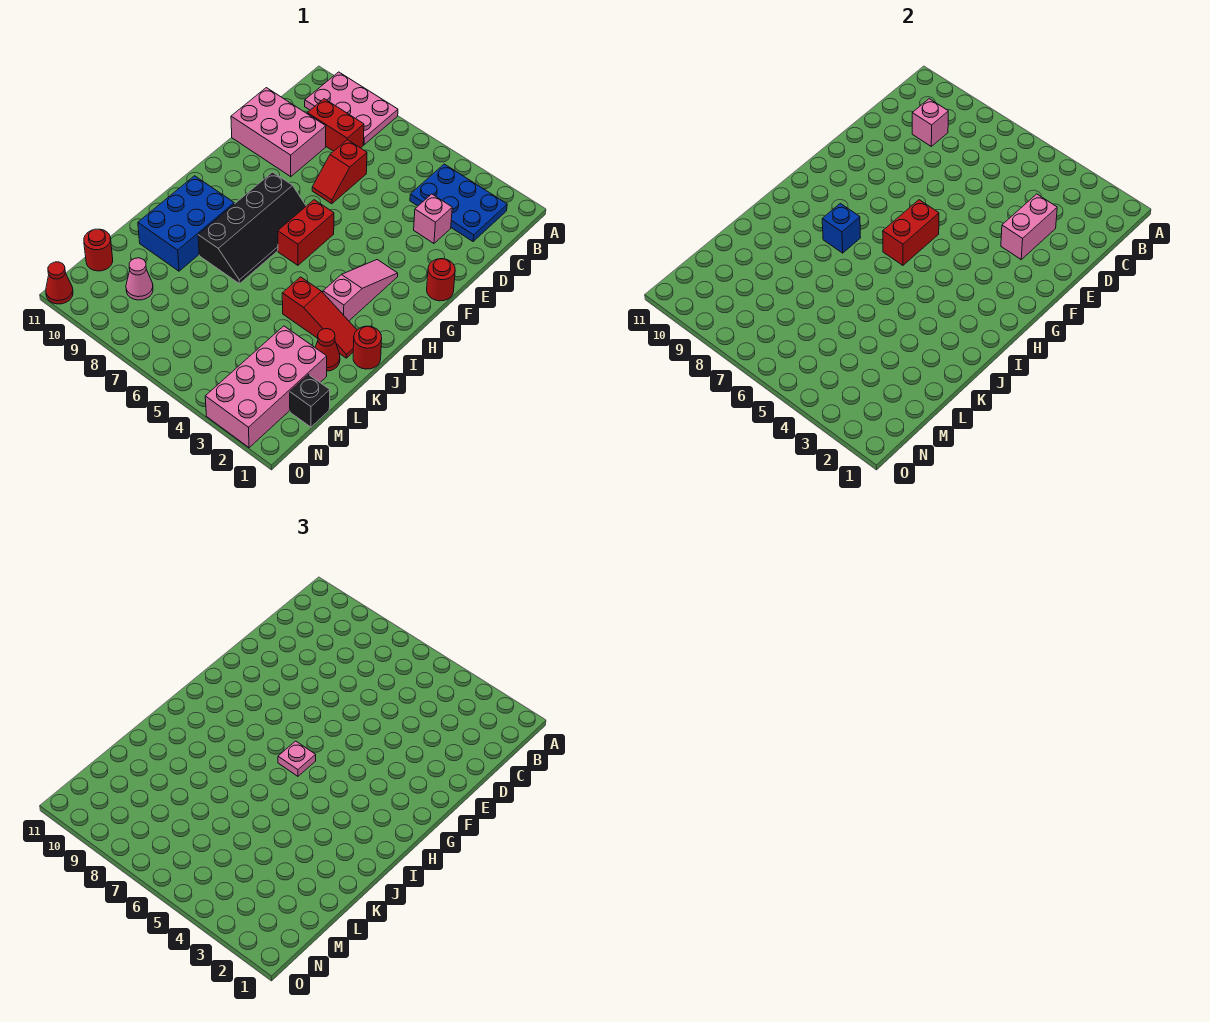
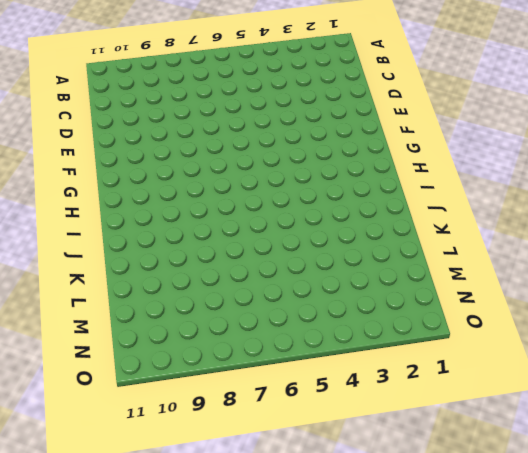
none -> pink plate A8:B10 level 1
none -> blue plate B2:C4 level 1
none -> red brick C8:C9 level 1

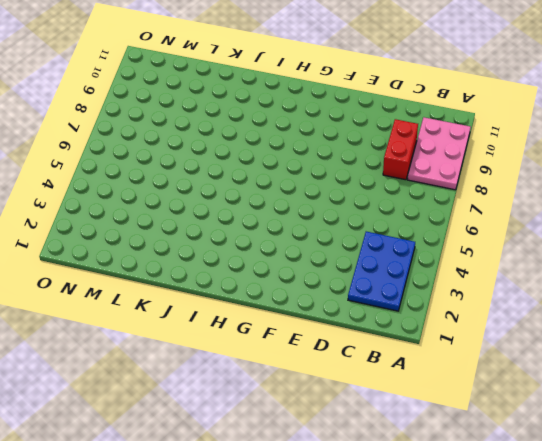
none -> pink brick D3 level 1
none -> red slope D7:E7 level 1 top D
none -> pink brick D9:E11 level 1

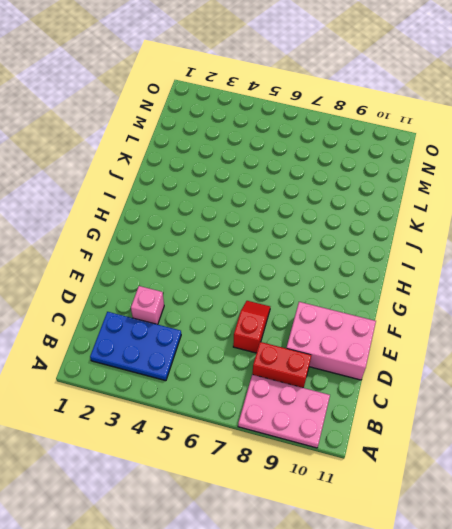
none -> red round brick F1 level 1
none -> pink slope G3:I3 level 1 top I
none -> red brick G6:H6 level 1

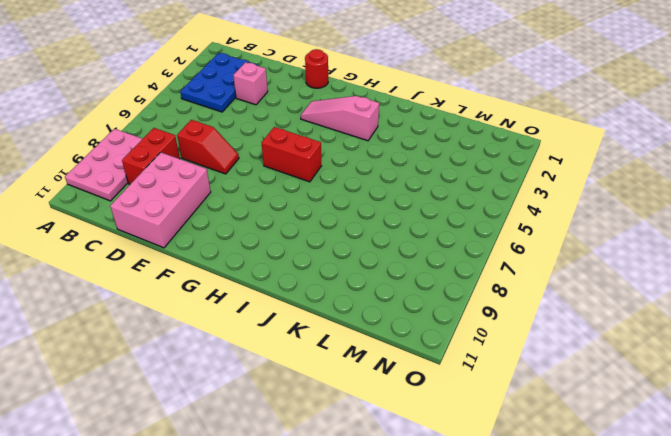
none -> black slope G7:J8 level 1 top 8
none -> blue brick I9:K10 level 1
none -> red round brick J1 level 1

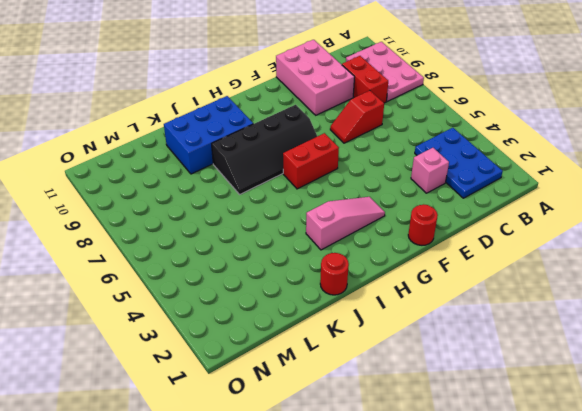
none -> red slope J2:J4 level 1 top 4
none -> red cone K2 level 1
none -> pink brick L2:O3 level 1

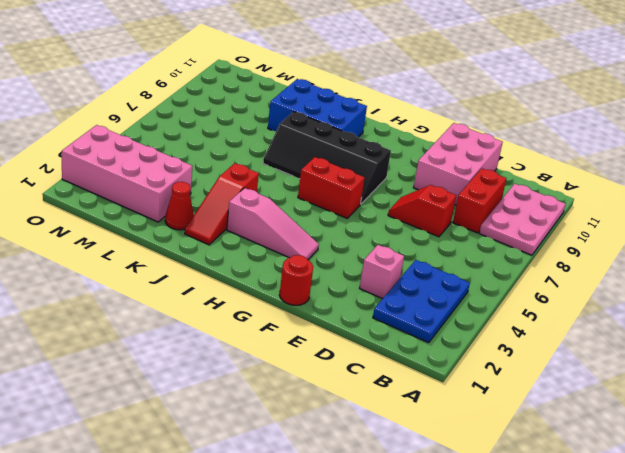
none -> red round brick J1 level 1
none -> black brick M1 level 1
none -> pink cone M9 level 1

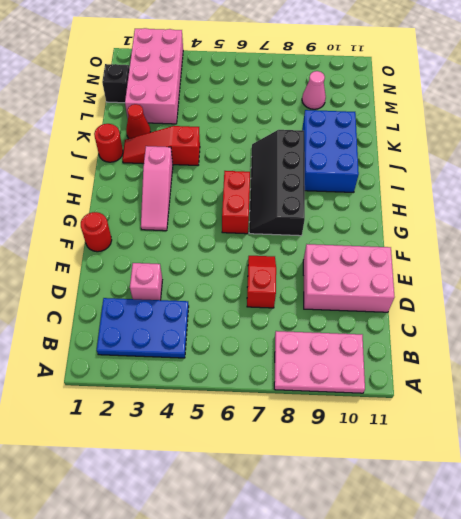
none -> red brick C8:C9 level 1
none -> red round brick M11 level 1
none -> red cone O11 level 1

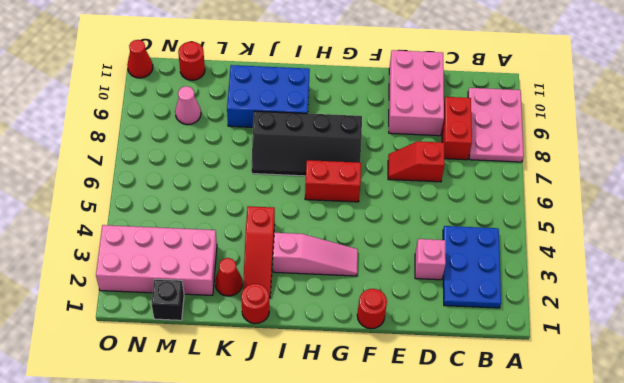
none -> pink brick C9 level 2
none -> pink brick D3:E3 level 2
none -> red brick G6:H6 level 2

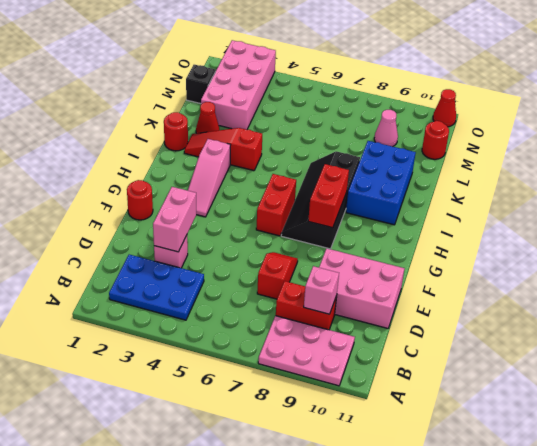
red brick G8:H8 level 2 -> red brick G6:H6 level 2
none -> blue brick I8 level 2
none -> pink plate H6 level 3

